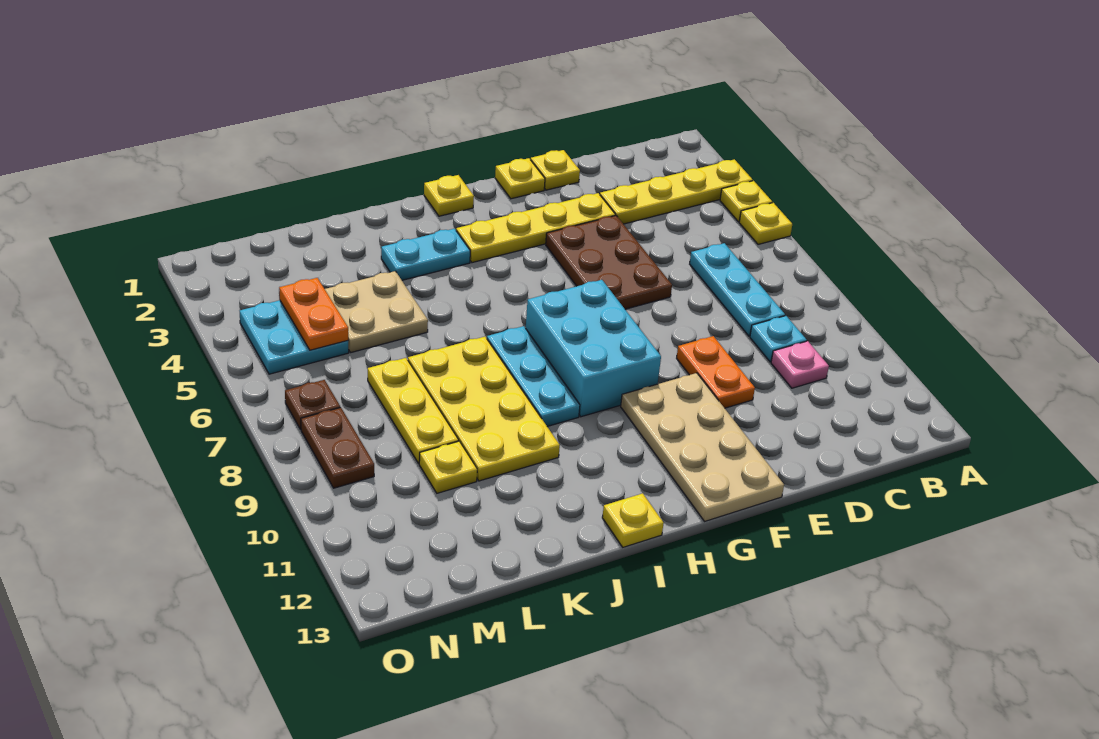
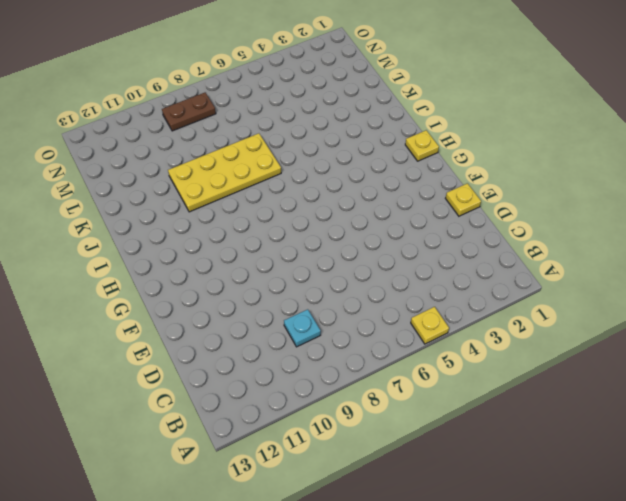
none -> yellow plate A3:D3 level 1
none -> yellow plate A4 level 1
none -> cyan plate C6:C8 level 1

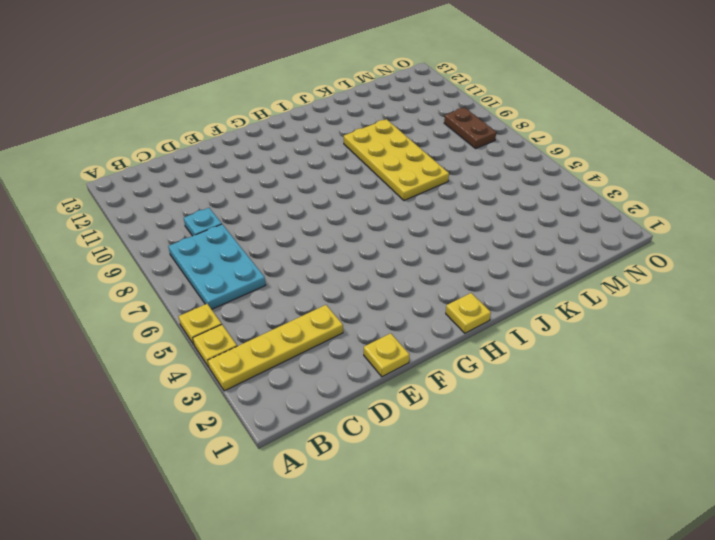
cyan plate B6:C8 level 1 -> cyan plate C6:C8 level 1
none -> pink plate C10 level 1
none -> yellow plate E3:H3 level 1
none -> brown plate E4:F6 level 1

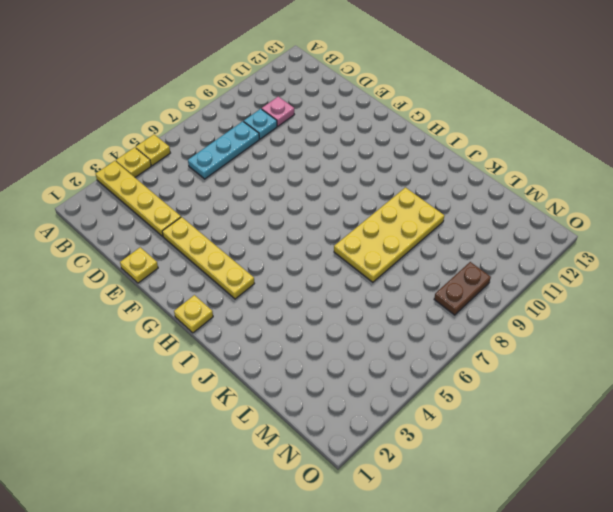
none -> brown plate E4:F6 level 1
none -> orange plate E9:E10 level 1
none -> yellow plate F1 level 1

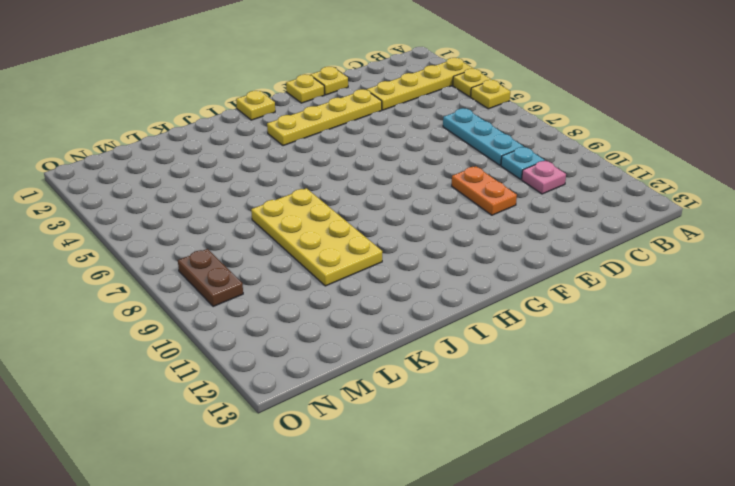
none -> brown plate E4:F6 level 1
none -> tan plate F10:G13 level 1
none -> cyan brick G7:H9 level 1

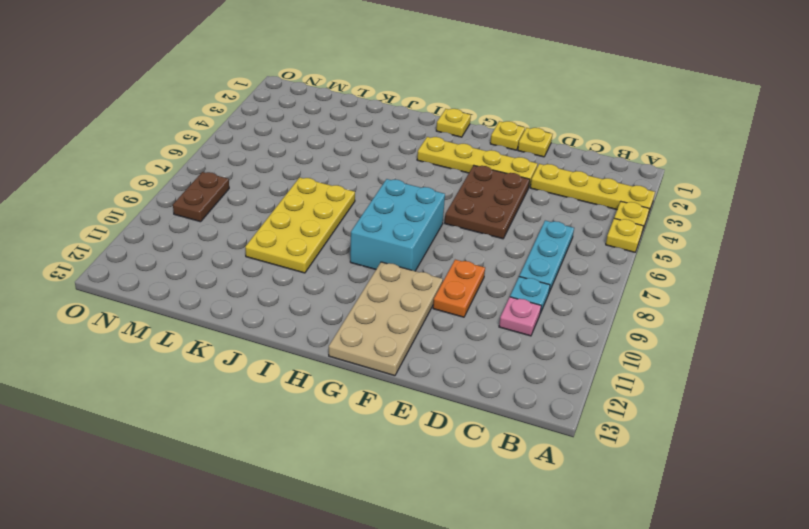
none -> cyan plate I3:J3 level 1
none -> cyan plate I7:I9 level 1
none -> yellow plate I13 level 1

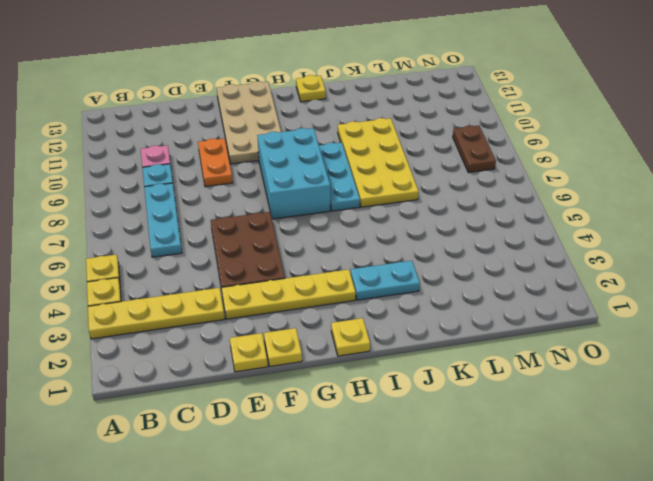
none -> tan plate K4:L5 level 1
none -> yellow plate L7:L9 level 1
none -> yellow plate L10 level 1

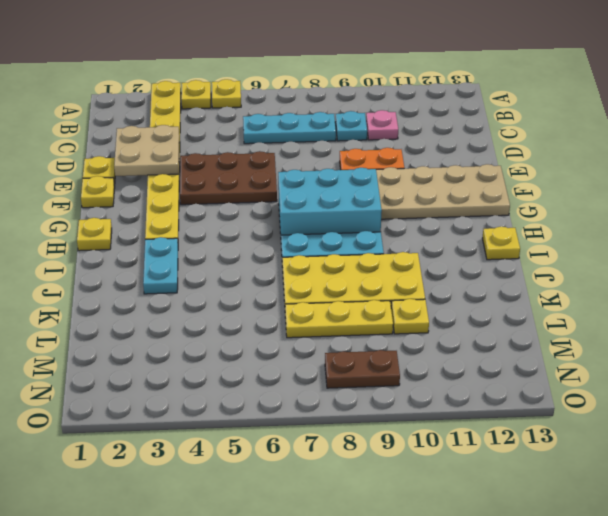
tan plate D2:E3 level 2 -> tan plate K4:L5 level 1
none -> cyan plate M4:N5 level 1
none -> brown plate N7 level 1
none -> orange plate M4:M5 level 2

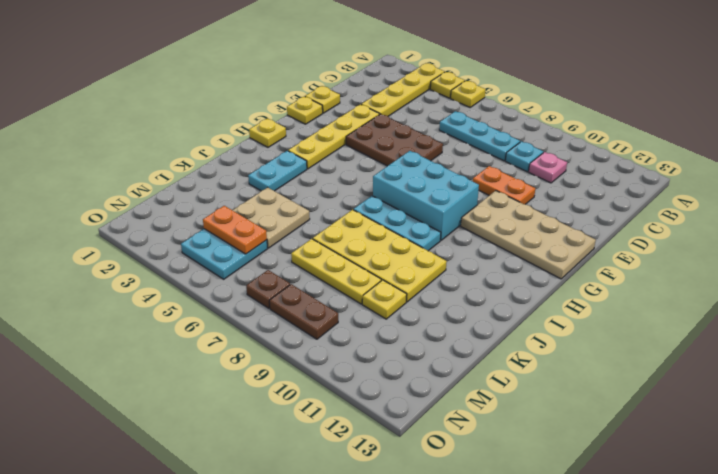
none -> yellow plate I13 level 1

